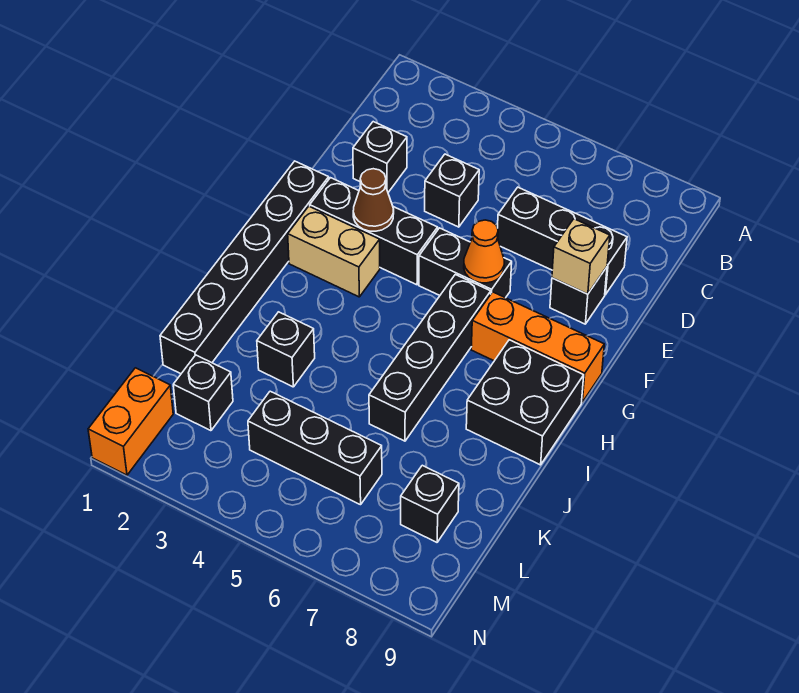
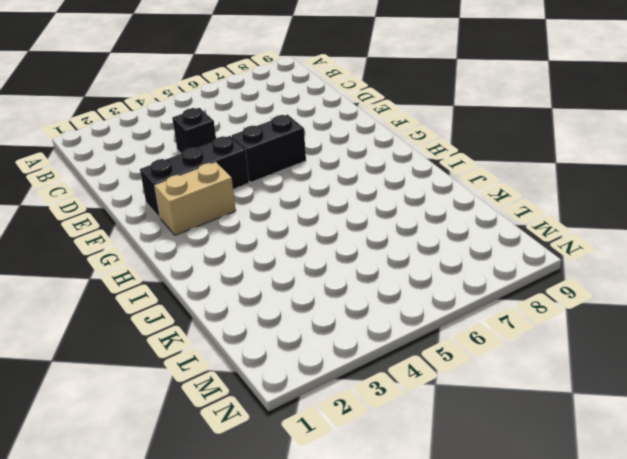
none -> black brick D2 level 1
none -> black brick D6:D8 level 1
none -> black brick E8 level 1

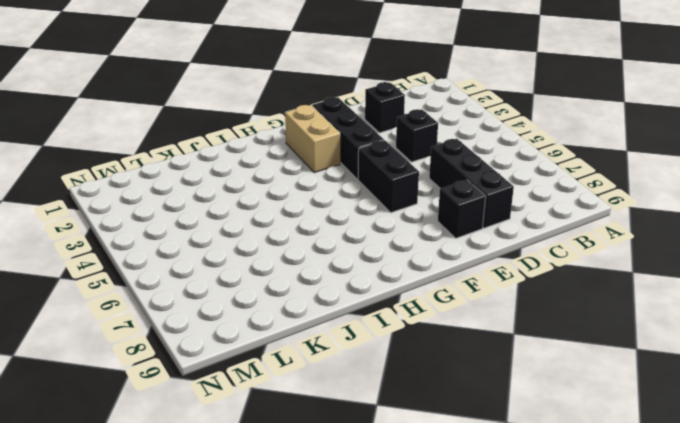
none -> black brick F1:K1 level 1
none -> black brick G6:J6 level 1
none -> orange brick G7:G9 level 1

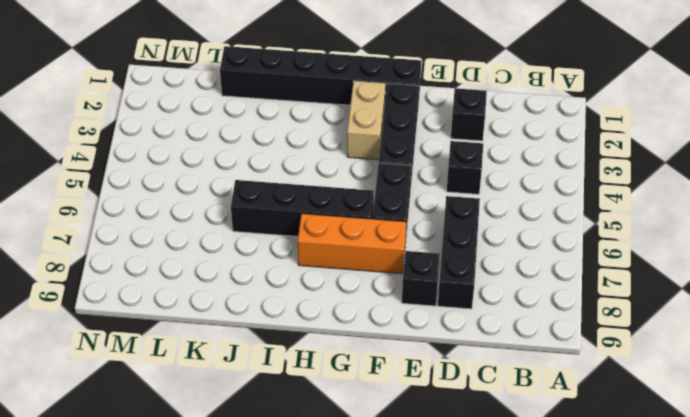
orange brick F7:H7 level 1 -> orange brick G7:G9 level 1
none -> black brick H8:I9 level 1
none -> black brick J3 level 1
none -> black brick L2 level 1

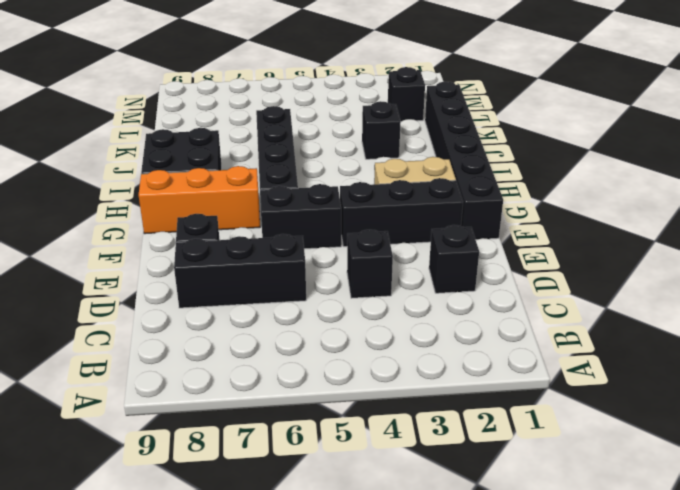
none -> black brick L4:L6 level 1
none -> black brick L8 level 1
none -> orange brick M1:N1 level 1

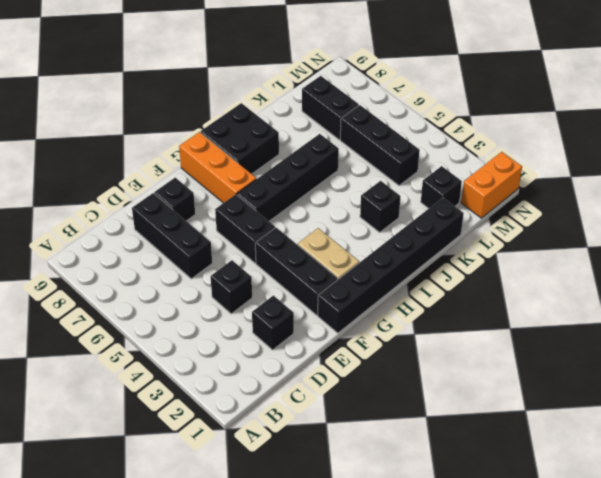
black brick L7:L8 level 1 -> black brick L8 level 1
none -> tan brick E8 level 2
none -> brown cone F3 level 2
none -> orange cone F6 level 2

